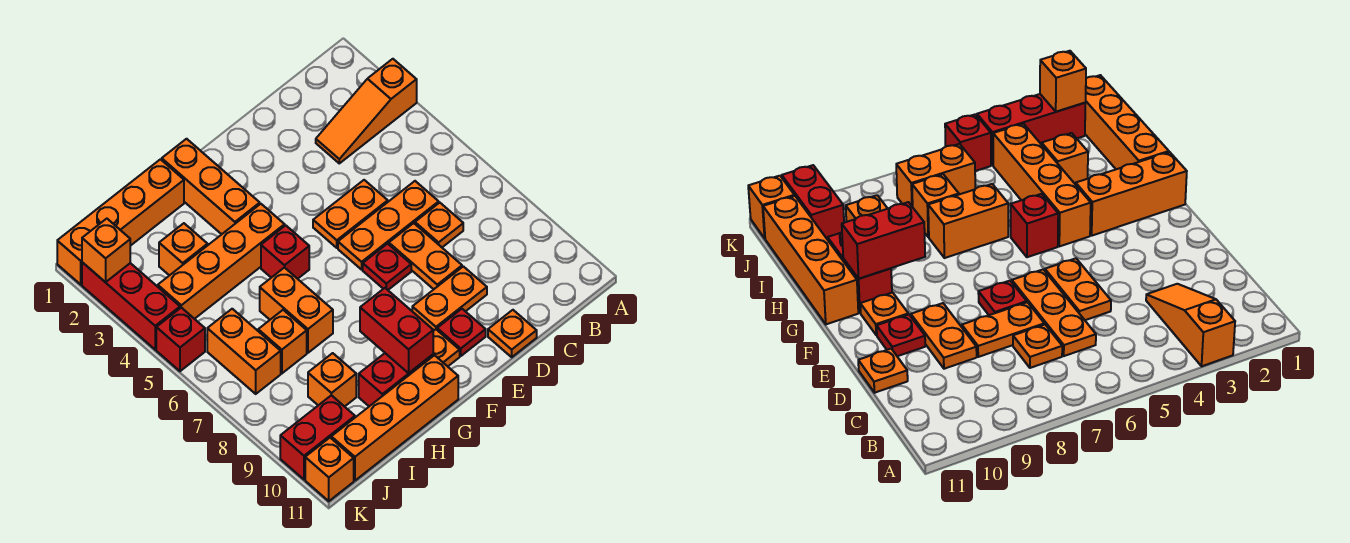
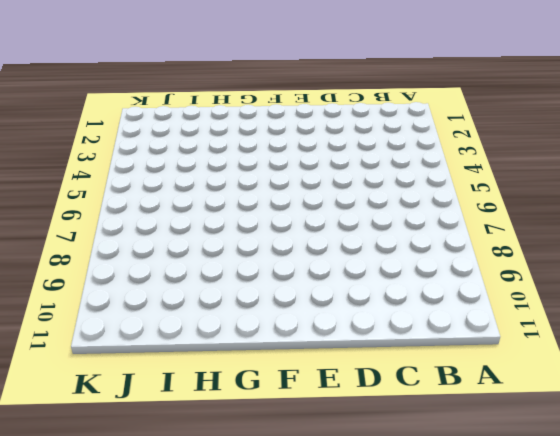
none -> orange slope A3:C3 level 1 top A
none -> orange plate C6:E6 level 1
none -> orange plate C7 level 1

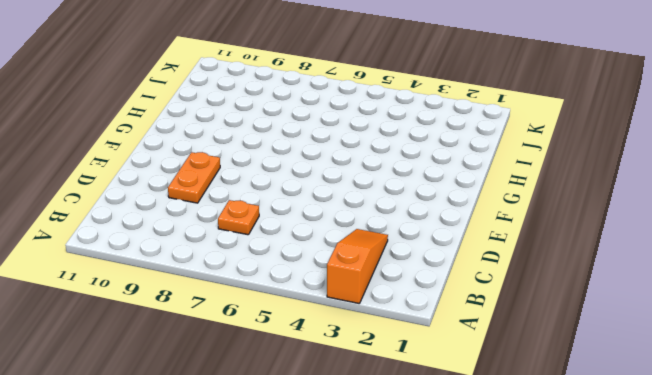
none -> orange plate C6:E6 level 1
none -> orange plate D5:E5 level 1
none -> orange plate D7:D8 level 1

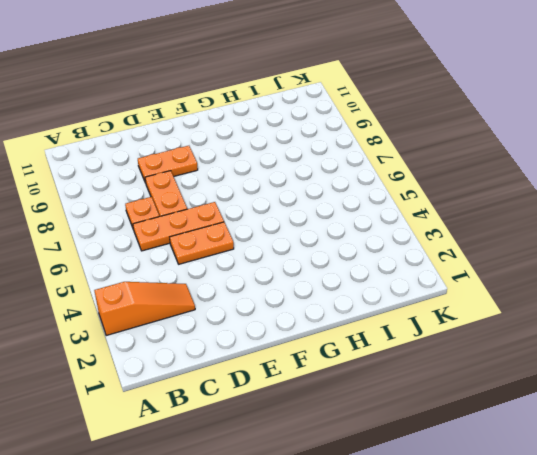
none -> orange plate D11 level 1
none -> red plate E7 level 1
none -> red plate E10 level 1

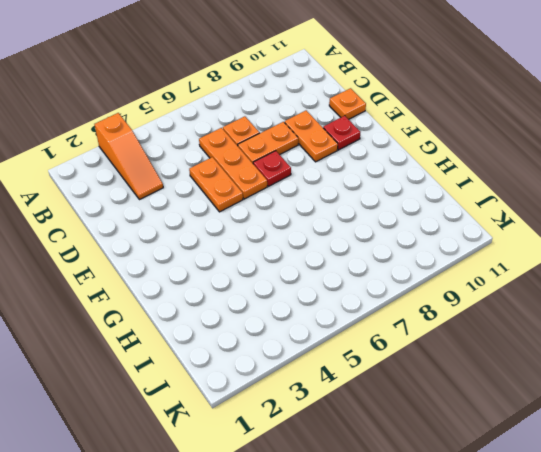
none -> orange plate F10 level 1
none -> orange brick G1:G3 level 1
none -> orange brick G4:J4 level 1

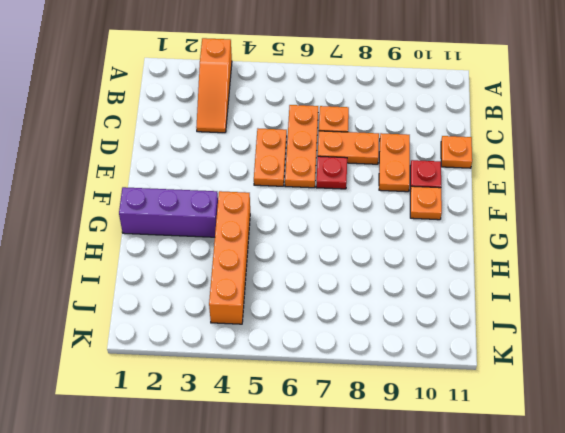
purple brick G1:G3 level 1 -> orange brick G1:G3 level 1
none -> red brick G5 level 1
none -> red brick G10:H10 level 1
none -> orange brick G11:J11 level 1

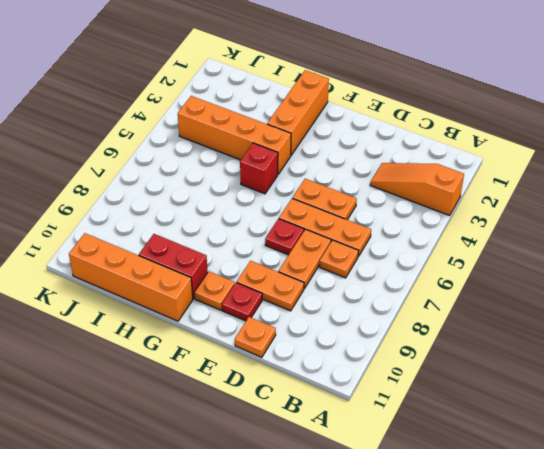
none -> orange brick H1:K1 level 1
none -> orange brick H6:H7 level 1
none -> orange brick I3 level 1

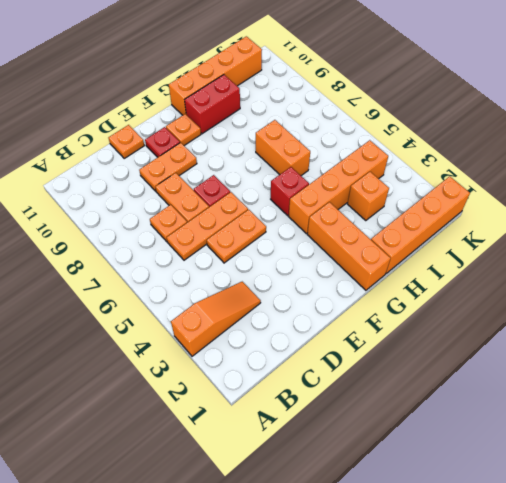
none -> orange brick I7 level 1
none -> orange brick I9 level 1
none -> orange brick J6:J7 level 1

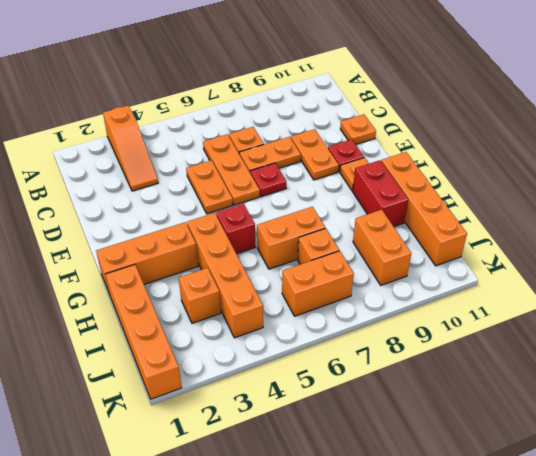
orange brick I9:J9 level 1 -> orange brick I9 level 1
none -> red brick J10:K10 level 1
none -> red brick K2:K4 level 1
none -> red brick K5 level 1

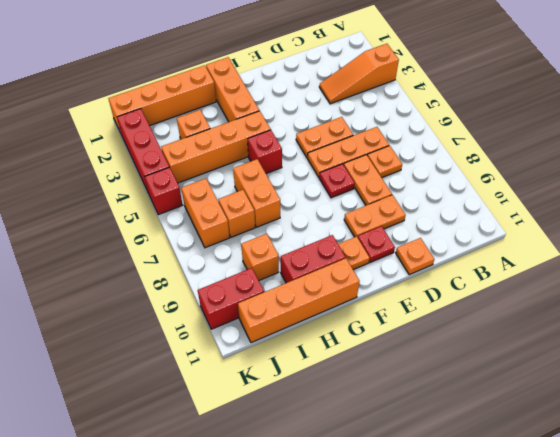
none -> orange brick K11 level 1
none -> red brick G9:G10 level 2
none -> orange brick K2 level 2

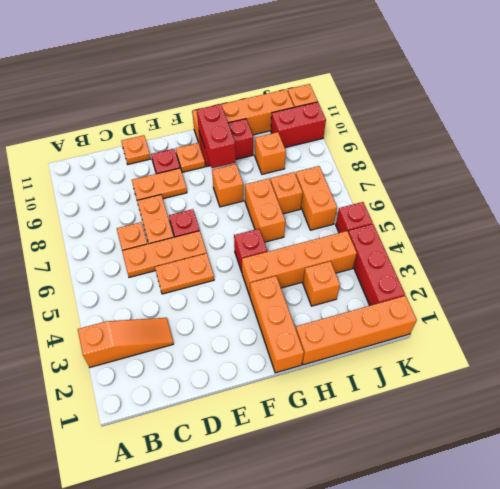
orange brick G8 level 1 -> orange brick K2 level 2

